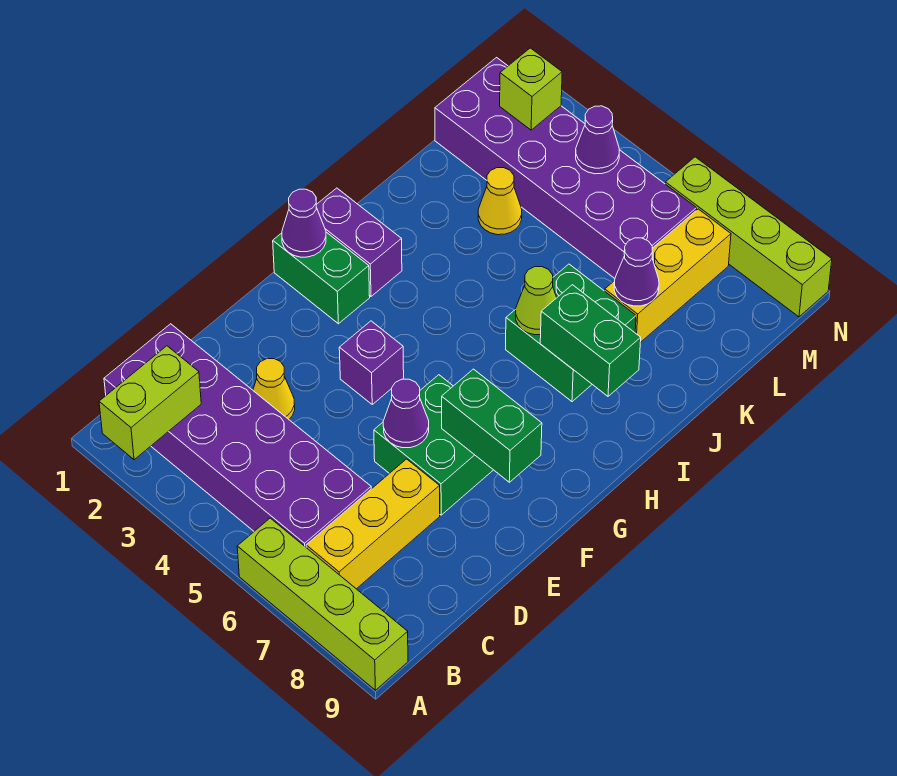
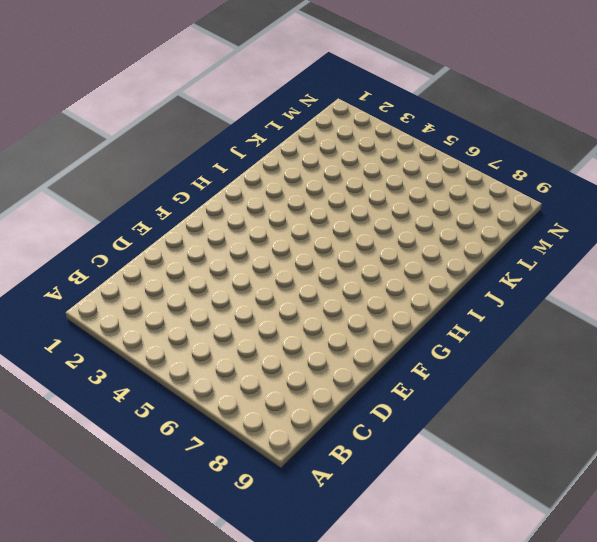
none -> lime brick A6:A9 level 1
none -> purple brick B1:C6 level 1
none -> yellow brick B7:D7 level 1

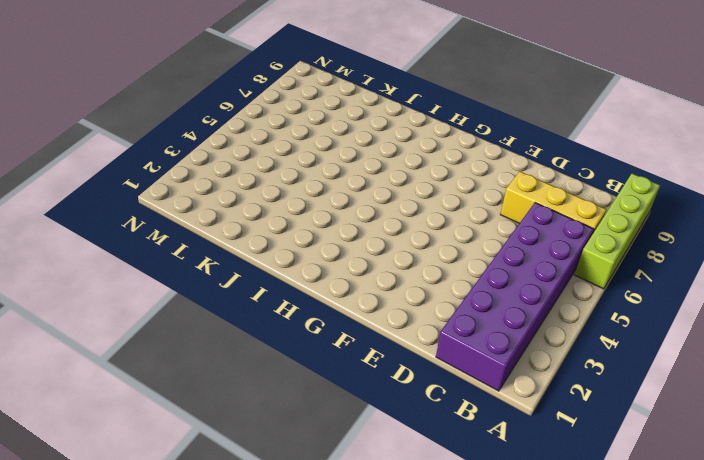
none -> yellow cone D3 level 1
none -> green brick E6:F7 level 1
none -> purple brick F4 level 1

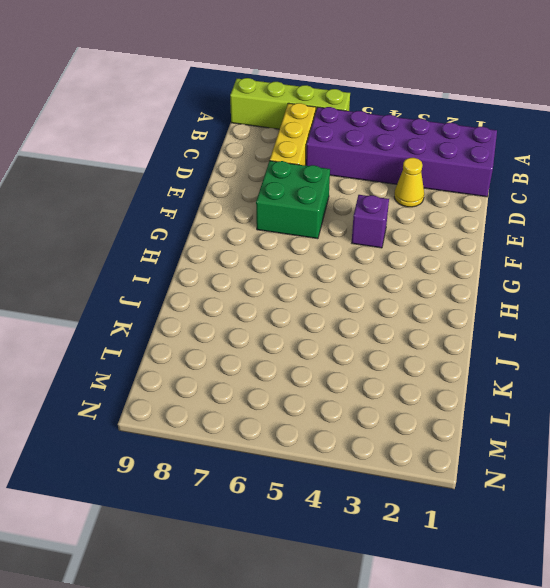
none -> green brick G1:G2 level 1
none -> purple brick H1:H2 level 1
none -> green brick I6:J7 level 1

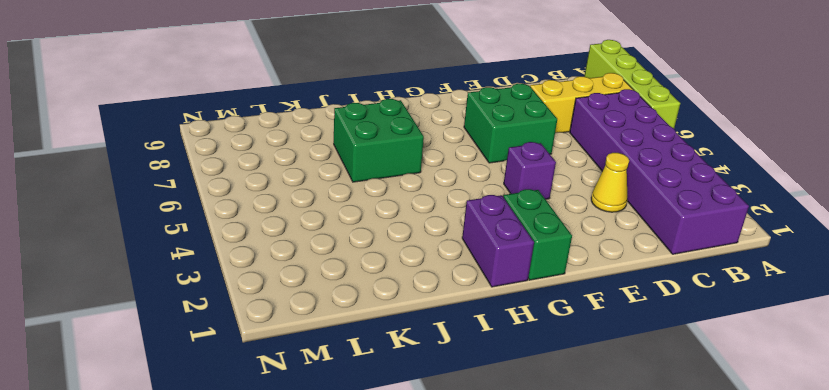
none -> yellow cone K3 level 1
none -> yellow brick K7:M7 level 1
none -> purple brick L1:M6 level 1

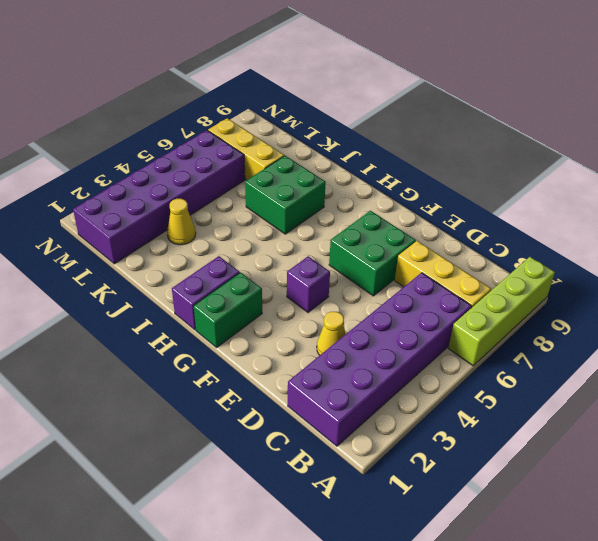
none -> lime brick N6:N9 level 1
none -> lime brick A2:B2 level 2
none -> purple cone E6 level 2

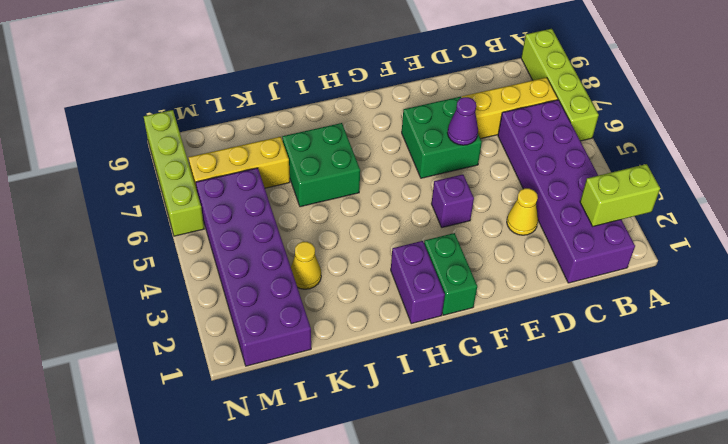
none -> green brick F7:F8 level 2
none -> purple cone G1 level 2
none -> lime cone I6 level 2

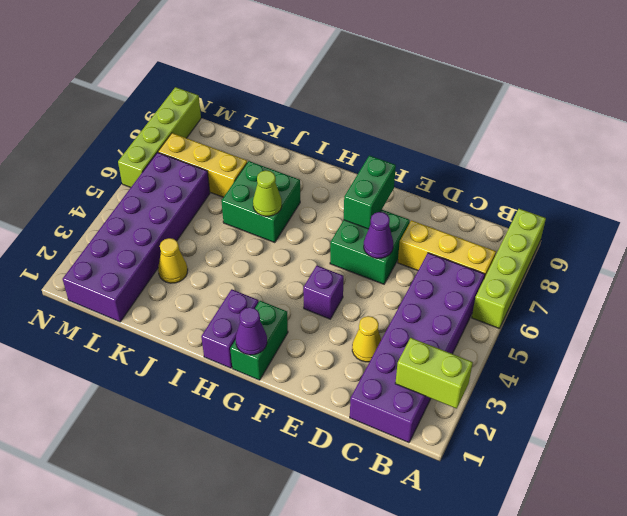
none -> green brick I7:I8 level 2
none -> purple cone K7 level 2
none -> lime brick M2 level 2

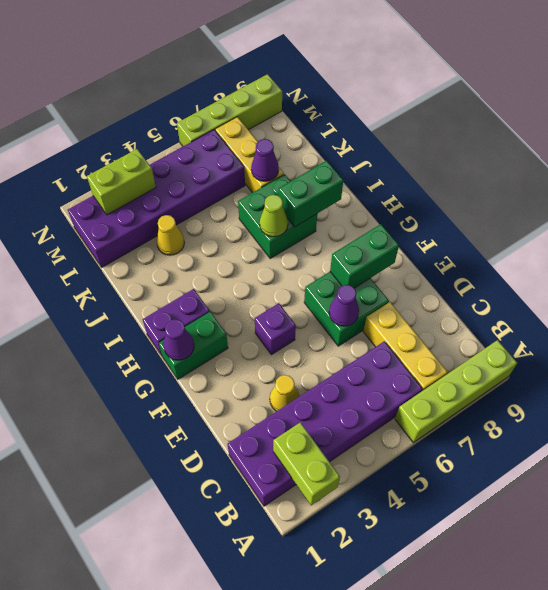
lime brick M2:M3 level 2 -> lime brick M2 level 2
none -> purple cone M4 level 2

